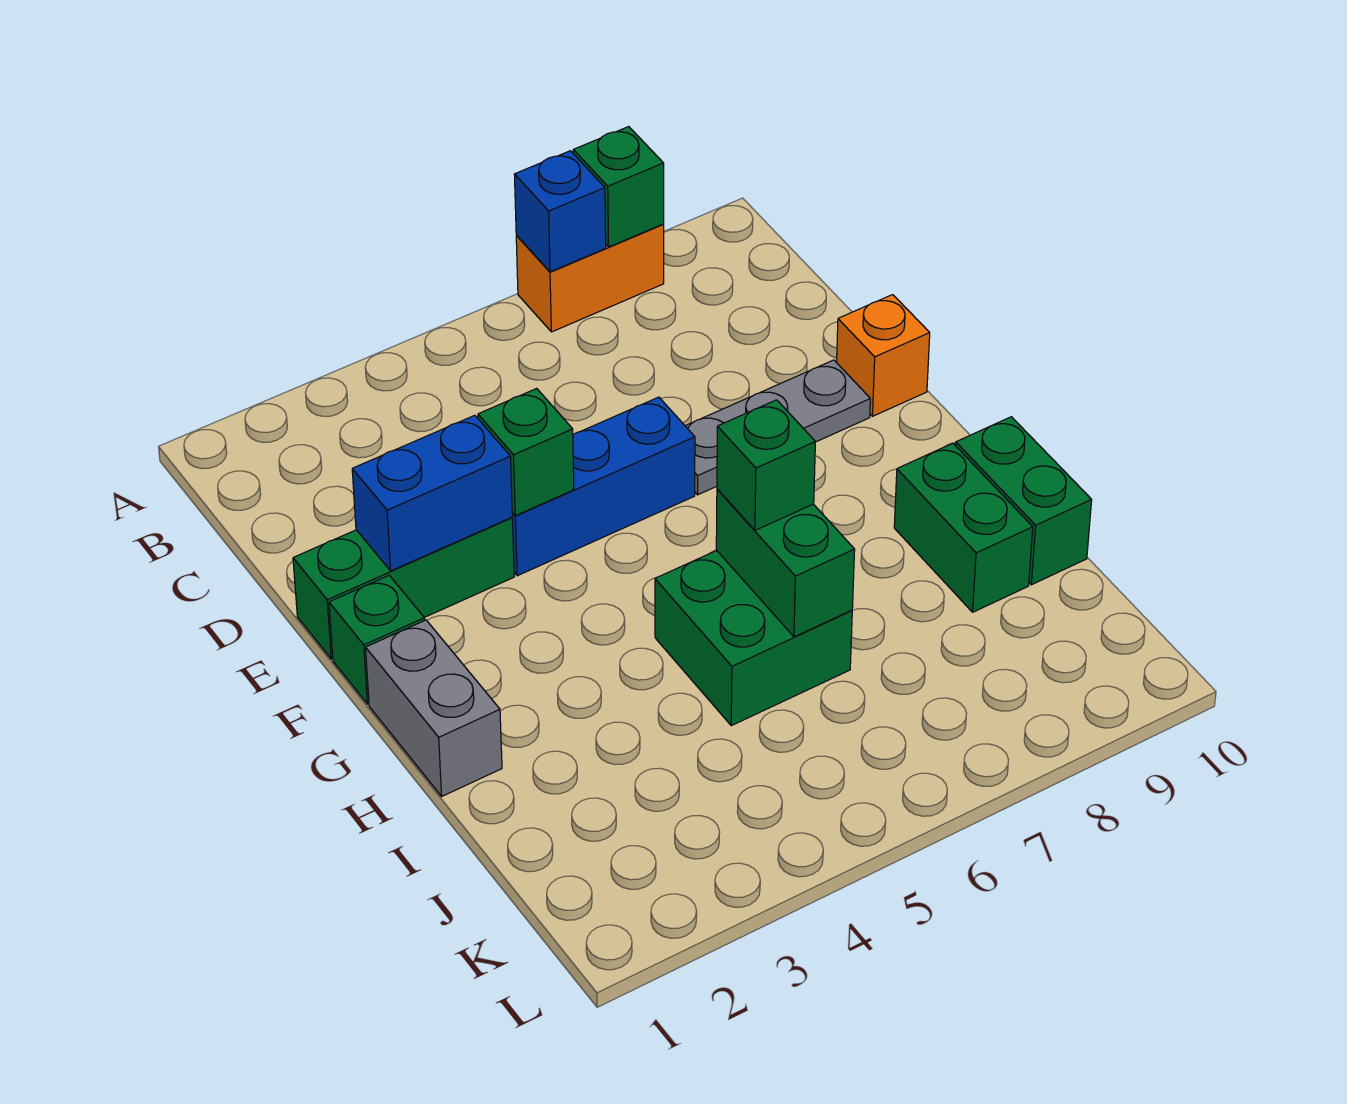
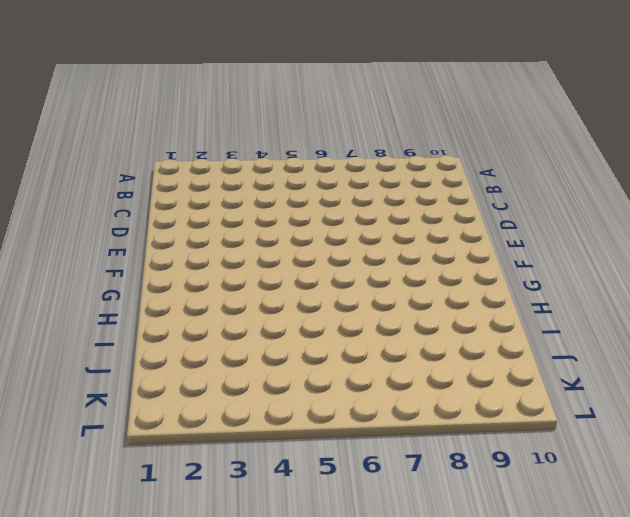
none -> orange brick A7:A8 level 1
none -> green brick E1:E3 level 1
none -> blue brick E4:E6 level 1

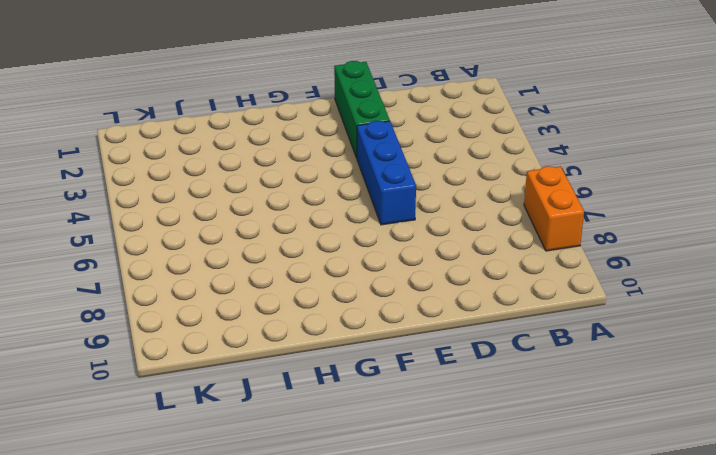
none -> grey plate E7:E9 level 1
none -> orange brick E10 level 1
none -> green brick F1 level 1

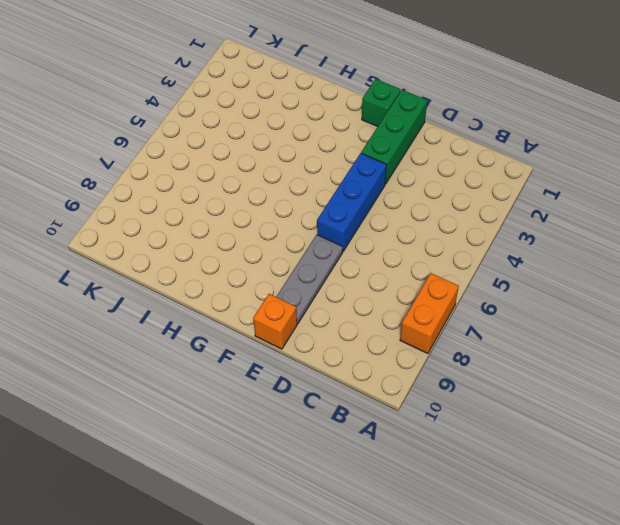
none -> grey brick G1:H1 level 1
none -> green brick H5:I6 level 1
none -> green brick H9:I9 level 1

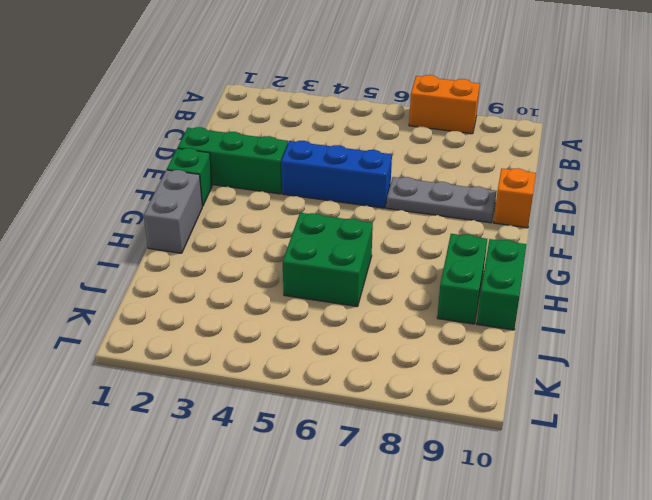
none -> blue brick A7 level 2
none -> green brick A8 level 2
none -> blue brick E2:E3 level 2

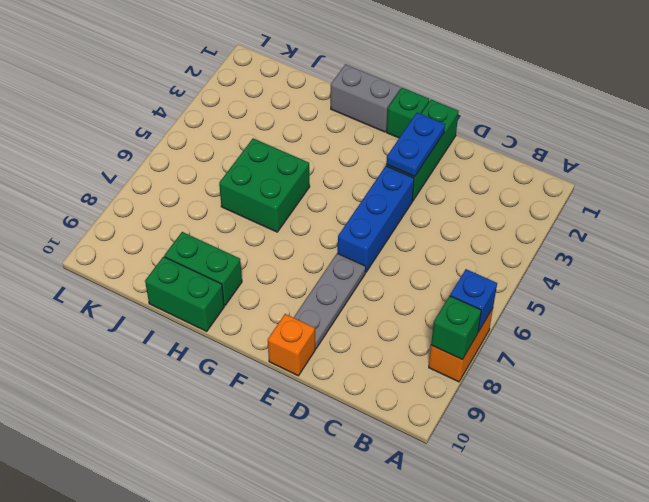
blue plate E2:E3 level 2 -> blue brick E2:E3 level 2
none -> green brick E4 level 2
none -> green brick H6:I6 level 2
none -> green brick H6 level 3

